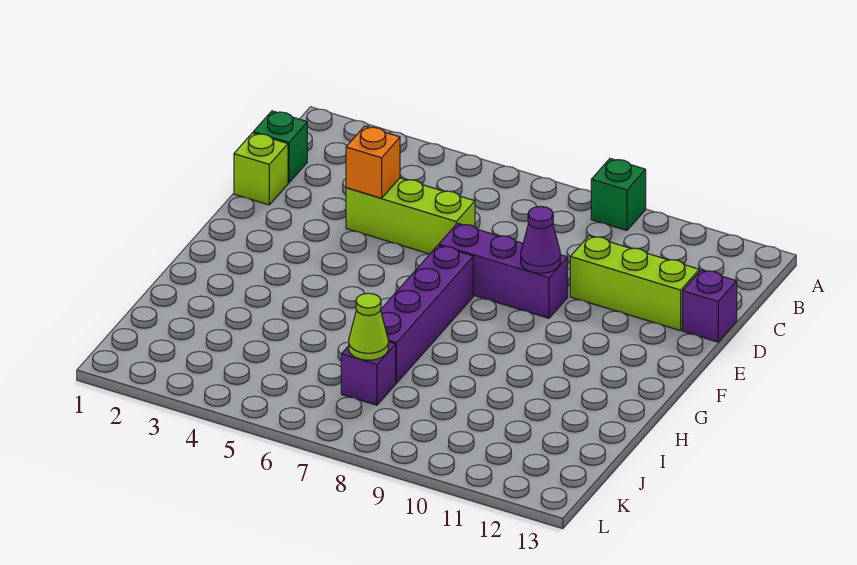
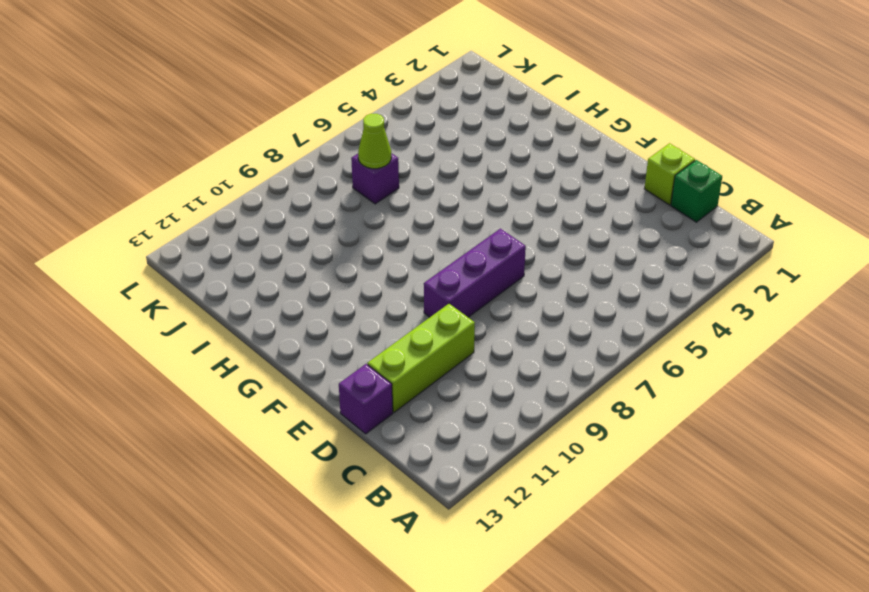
none -> green brick A9 level 1
none -> lime brick D4:D6 level 1
none -> purple brick F7:I7 level 1

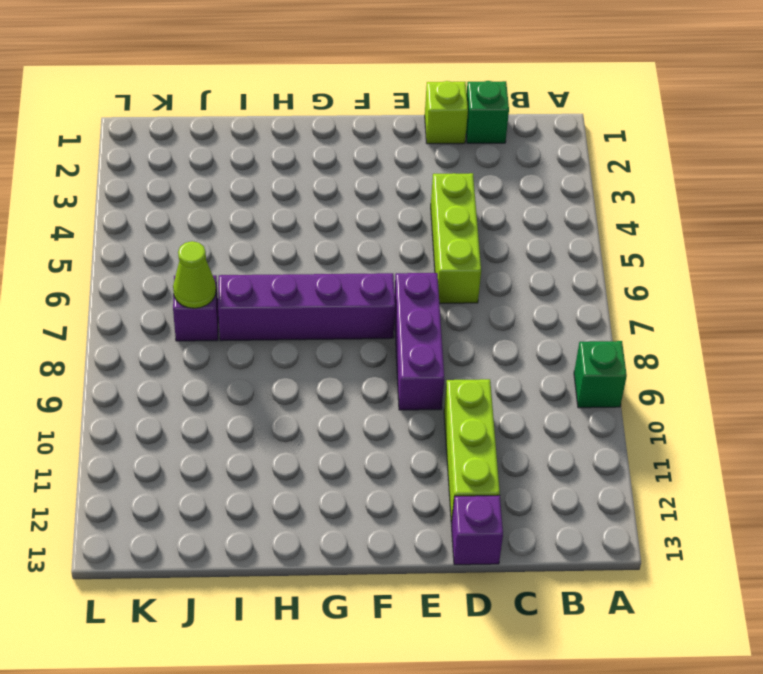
none -> orange brick D4 level 2
none -> purple cone E9 level 2

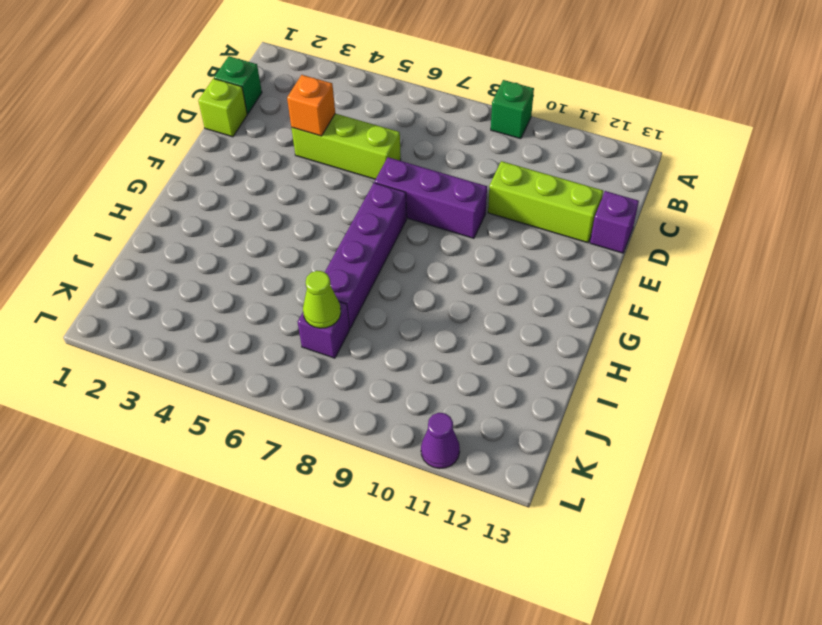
purple cone L11 level 1 -> purple cone E9 level 2

